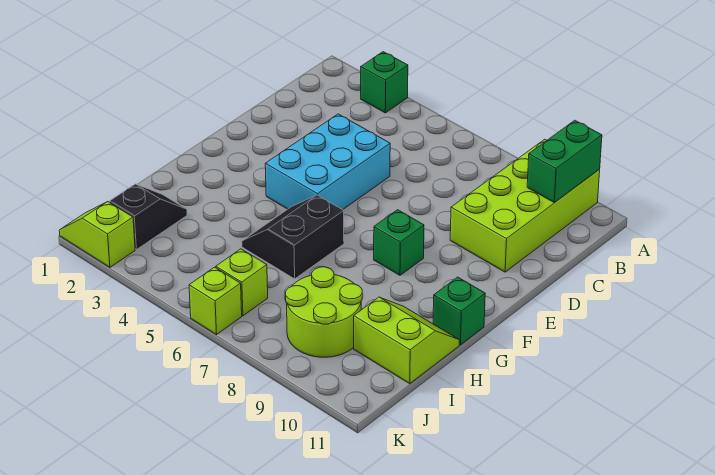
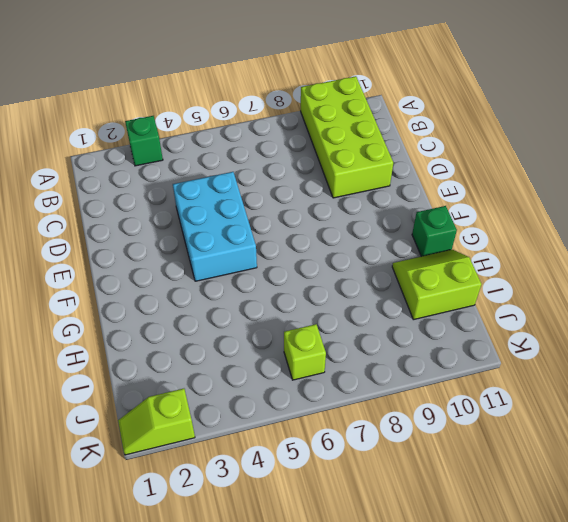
none -> green brick F8 level 1
none -> black slope G5:H6 level 1 top 6
none -> black slope I2:J2 level 1 top J

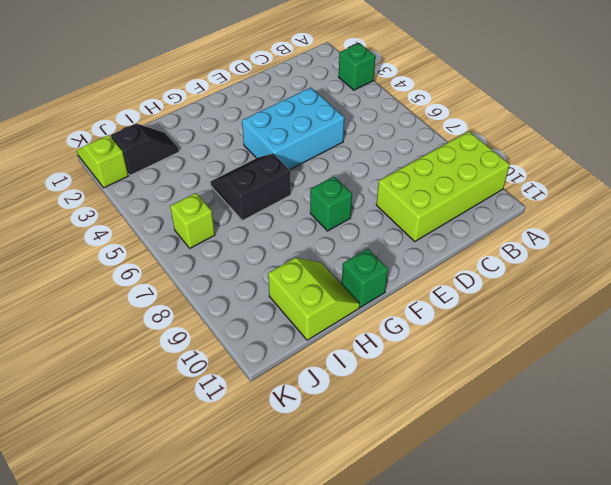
none -> lime round brick I8:J9 level 1
none -> lime brick K6 level 1
none -> green brick A10:B10 level 2

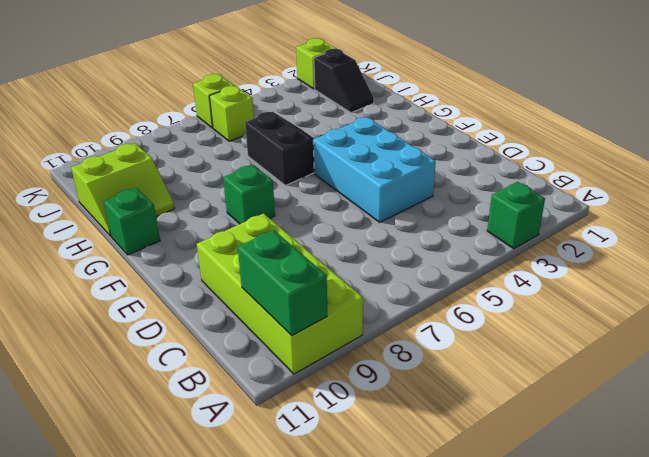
none -> lime round brick I8:J9 level 1

